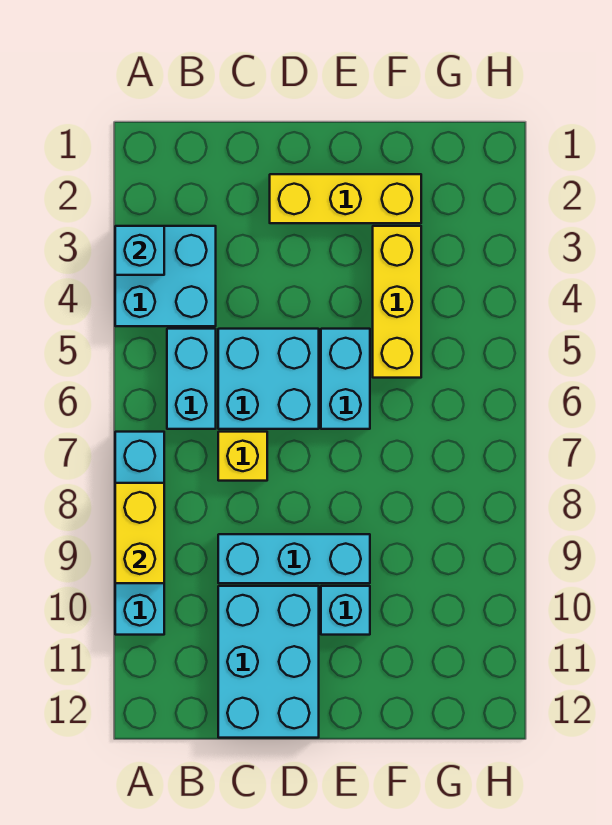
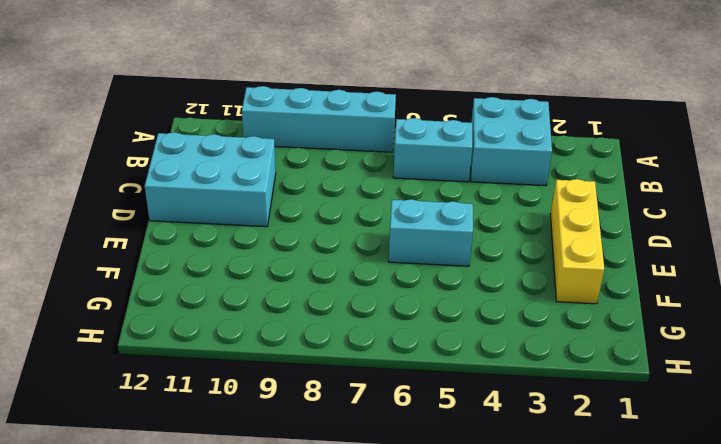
none -> cyan brick C5:D6 level 1
none -> yellow brick C7 level 1
none -> cyan brick C9:E9 level 1

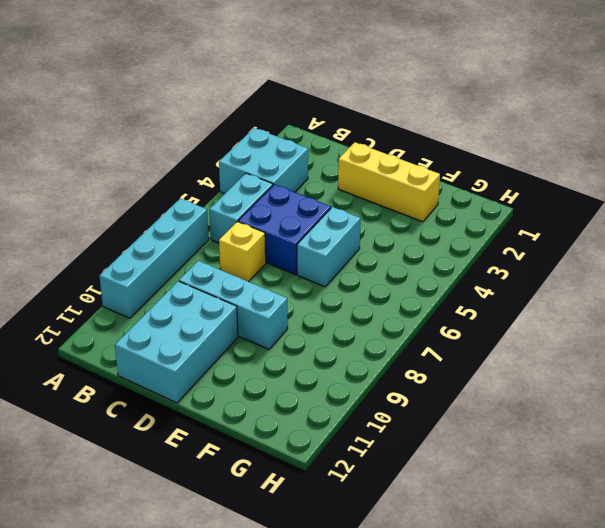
blue brick C5:D6 level 1 -> cyan brick C5:D6 level 1
none -> cyan brick E10 level 1
none -> yellow brick F3:F5 level 1
none -> cyan brick A3 level 2

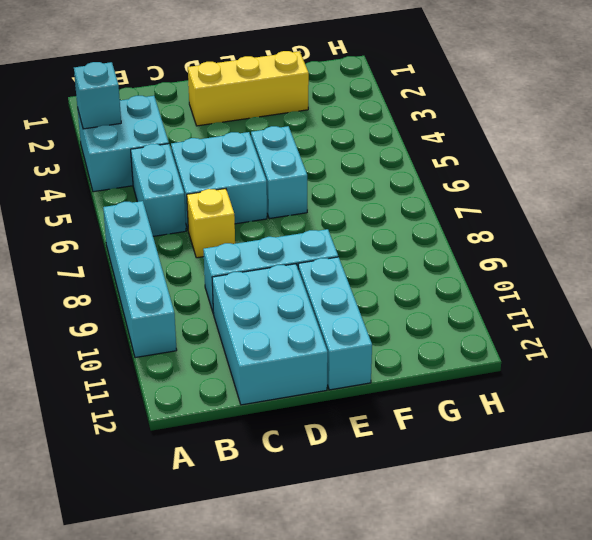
cyan brick E10:E12 level 1 -> cyan brick E10 level 1
none -> yellow brick F3:F5 level 1
none -> yellow brick A8:A9 level 2

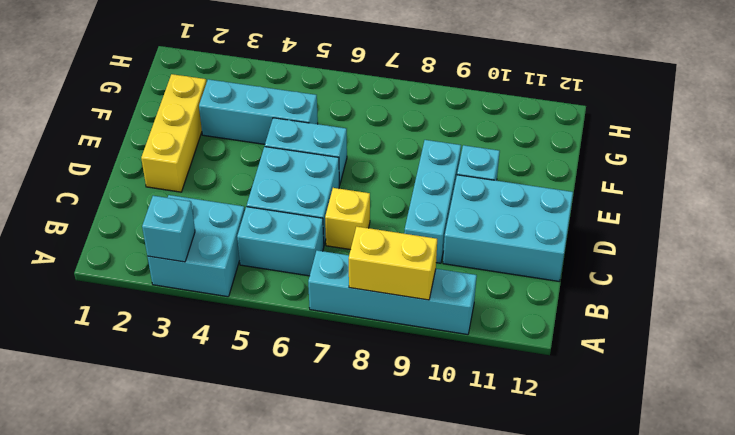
cyan brick F3:F5 level 1 -> yellow brick F3:F5 level 1

